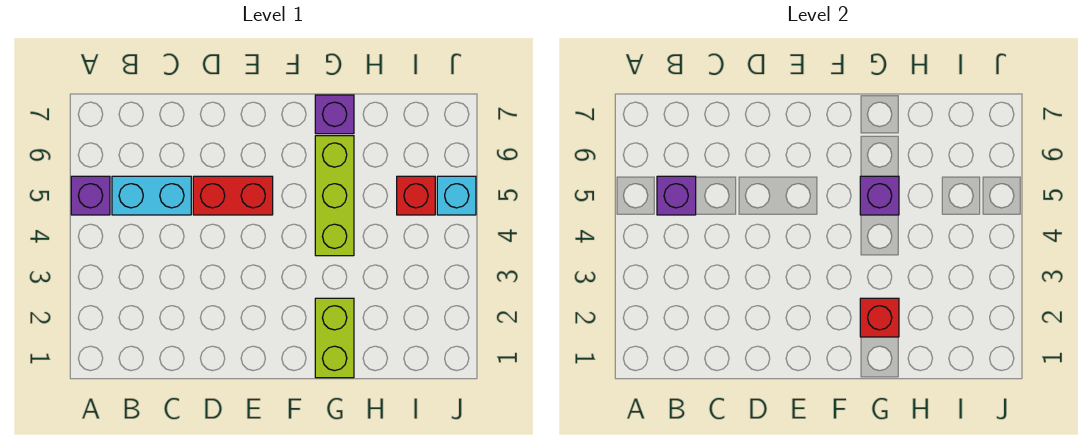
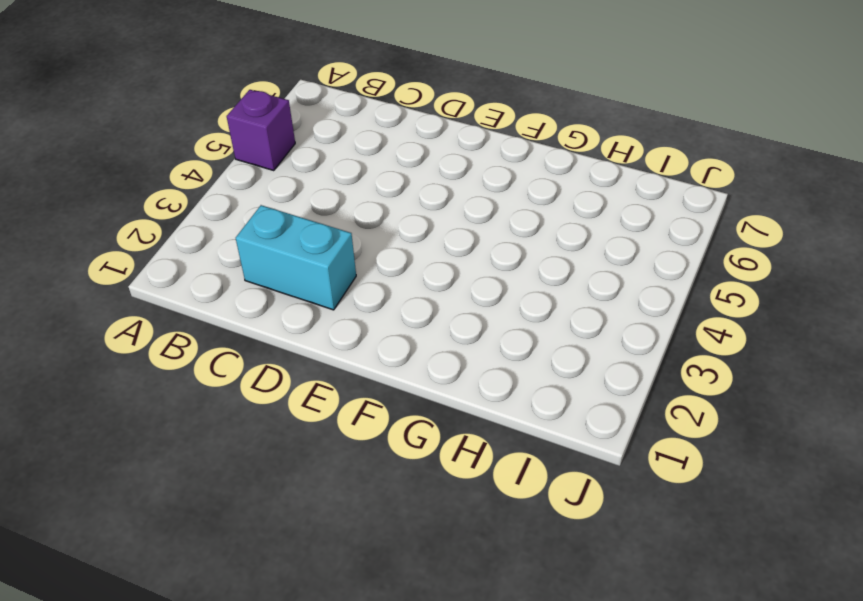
cyan brick C2:D2 level 1 -> cyan brick B5:C5 level 1
none -> red brick D5:E5 level 1
none -> lime brick G1:G2 level 1

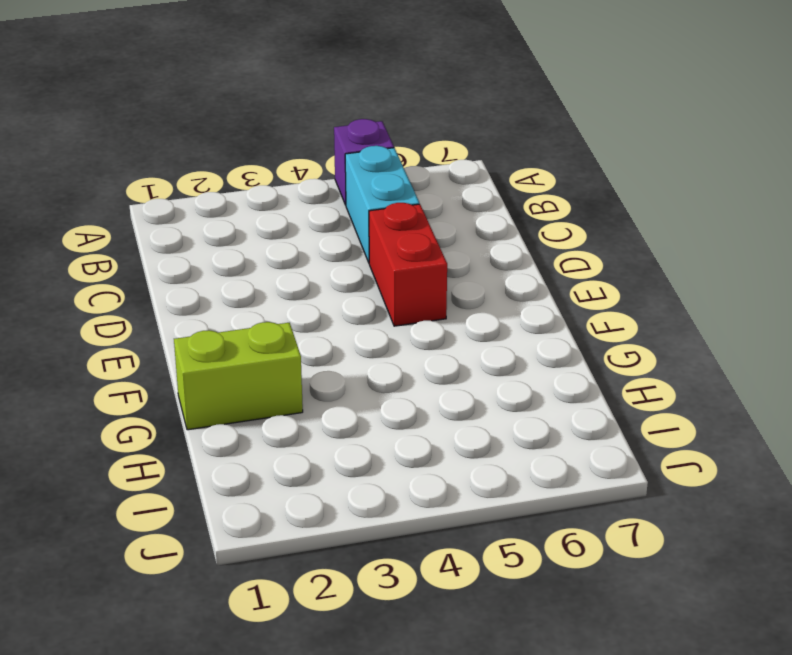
none -> lime brick G4:G6 level 1
none -> purple brick G7 level 1

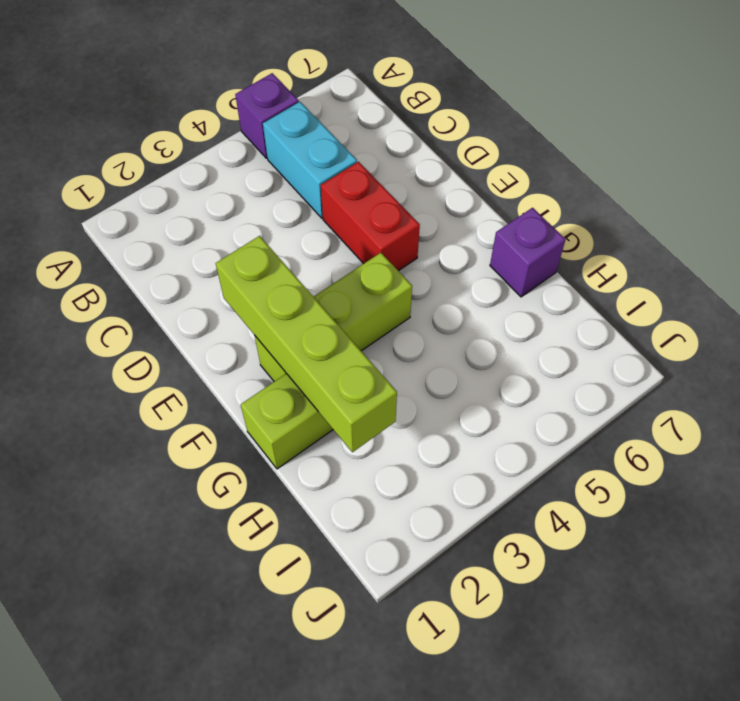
lime brick E2:H2 level 2 -> red brick G2 level 2
lime brick F2:F4 level 1 -> lime brick G4:G6 level 1
none -> red brick I5 level 1
none -> cyan brick J5 level 1

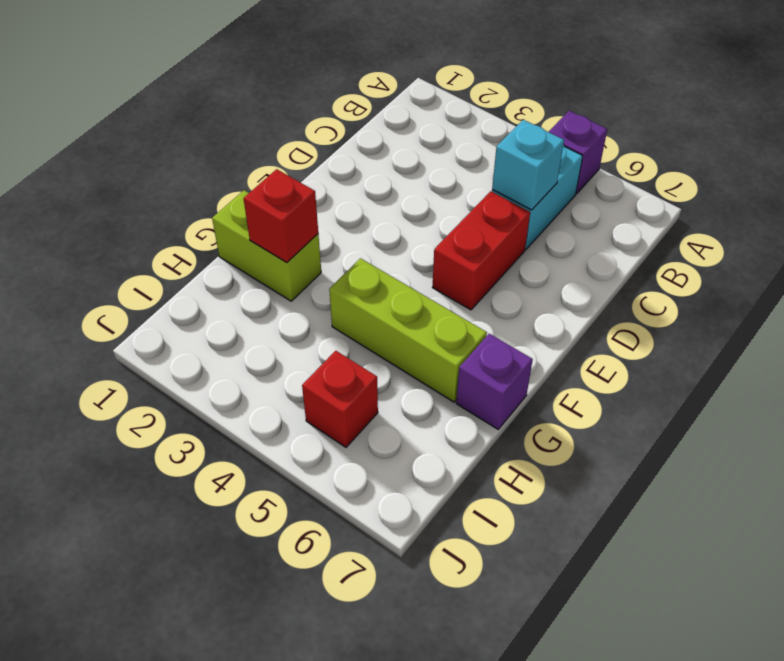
cyan brick C5 level 2 -> cyan brick J5 level 1
none -> purple brick B5 level 2
none -> purple brick G5 level 2

